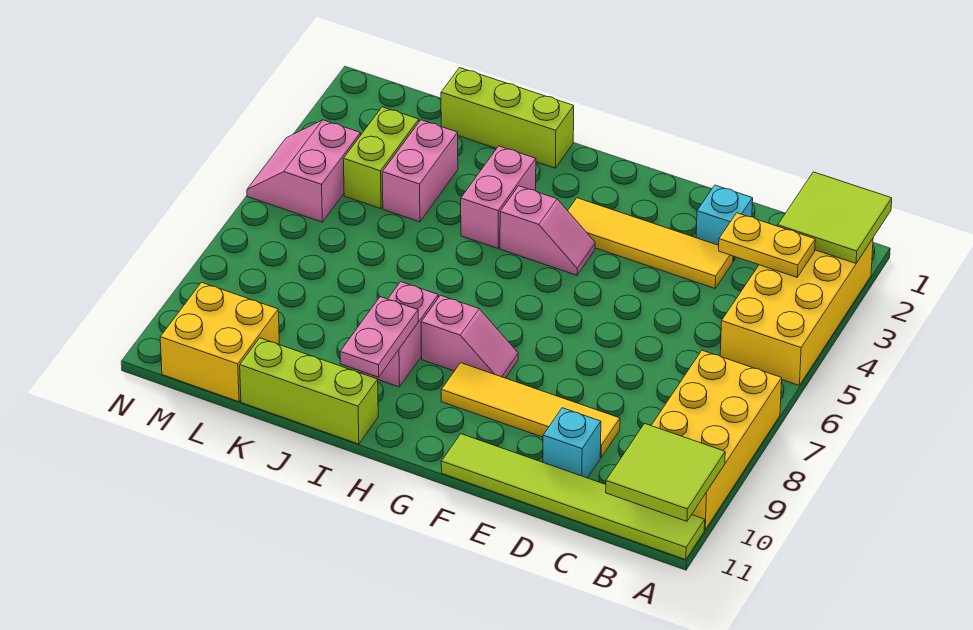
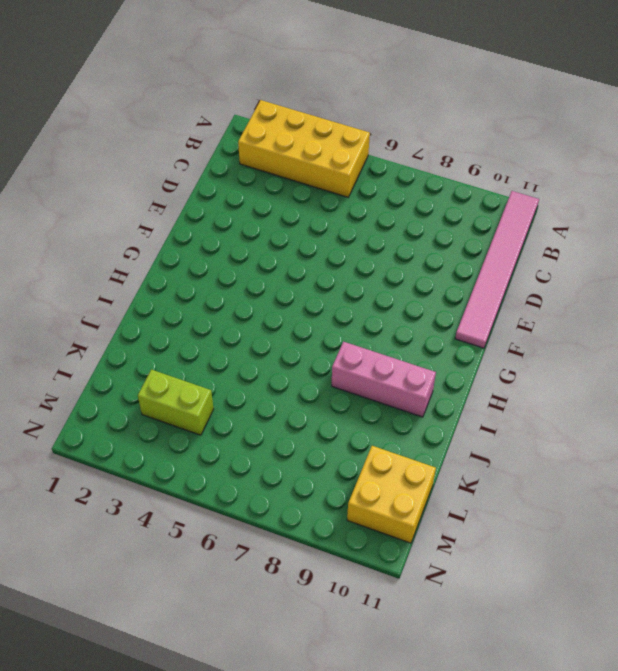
pink tile A11:F11 level 1 -> lime tile A11:F11 level 1
pink brick I8:I10 level 1 -> pink brick I8:I9 level 1
none -> yellow brick A7:B10 level 1
none -> cyan brick D2 level 1
none -> yellow tile D3:G3 level 1

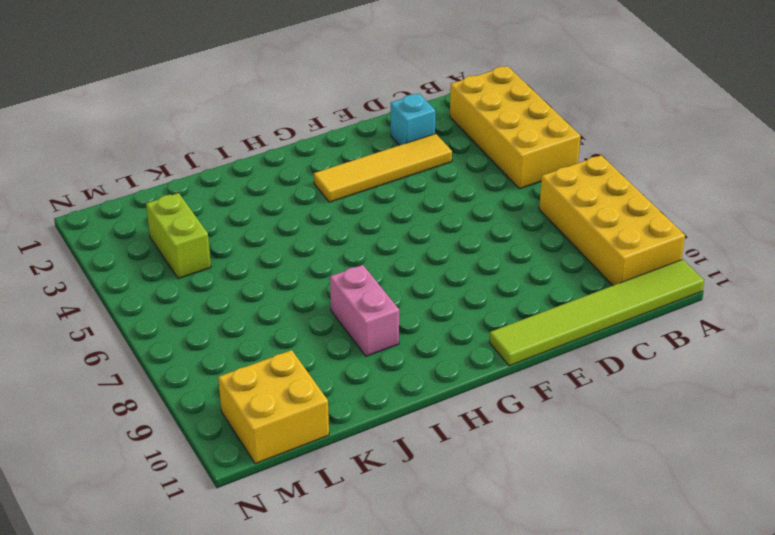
none -> yellow tile D9:G9 level 1
none -> cyan brick D10 level 1
none -> pink slope G4:H4 level 1 top H

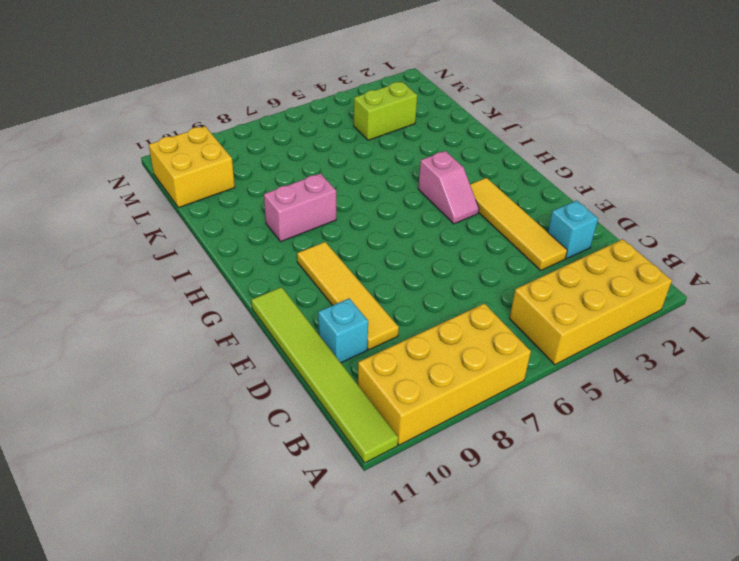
none -> pink slope G8:H8 level 1 top H
none -> lime brick I1:K1 level 1
none -> pink brick I3:I4 level 1

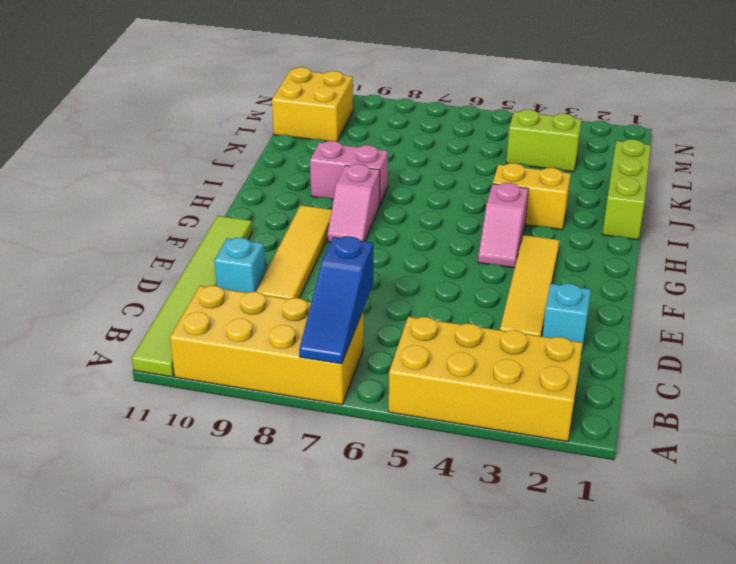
blue slope A7:C7 level 2 top C -> none
yellow brick I3:I4 level 1 -> pink brick I3:I4 level 1
none -> lime brick I11:K11 level 1
none -> pink brick K3:K4 level 1
none -> pink slope M4:N5 level 1 top M

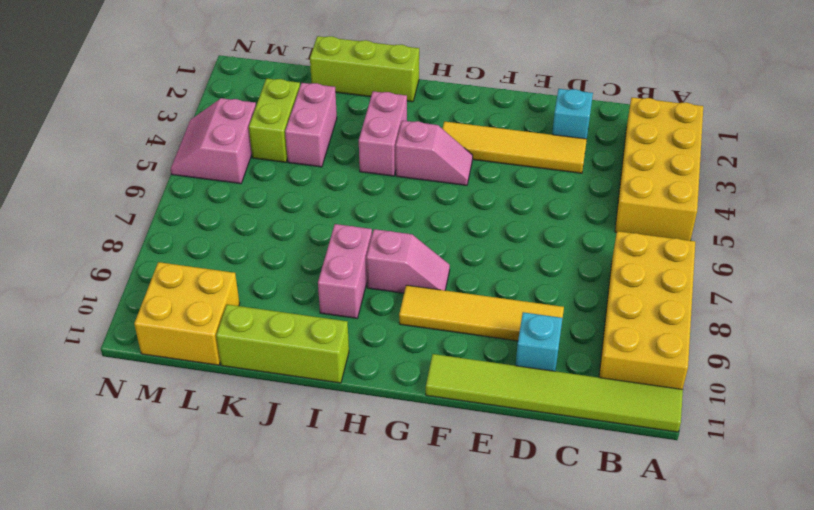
none -> lime tile A1:B2 level 2
none -> lime tile A10:B11 level 2
none -> yellow plate B3:C3 level 2

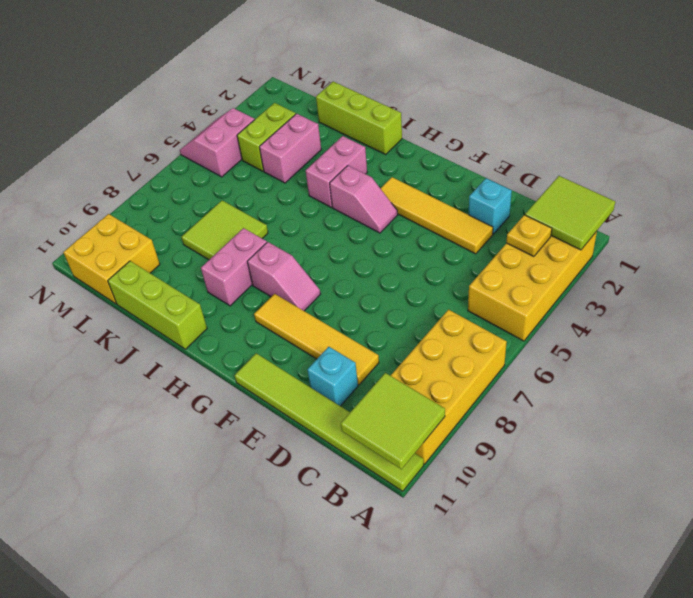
yellow plate B3 level 2 -> yellow plate B3:C3 level 2
lime tile J7:K8 level 1 -> none
none -> pink plate I9:I10 level 2

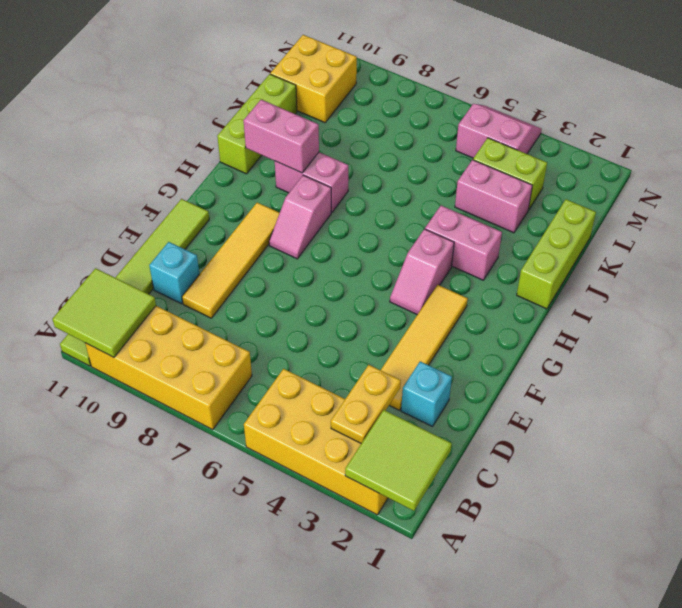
pink brick I9:I10 level 2 -> pink plate I9:I10 level 2

